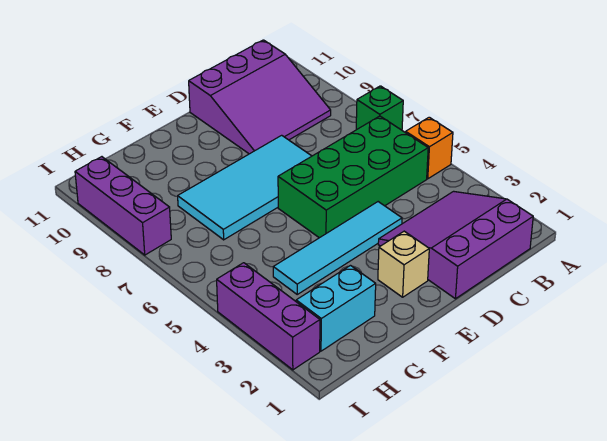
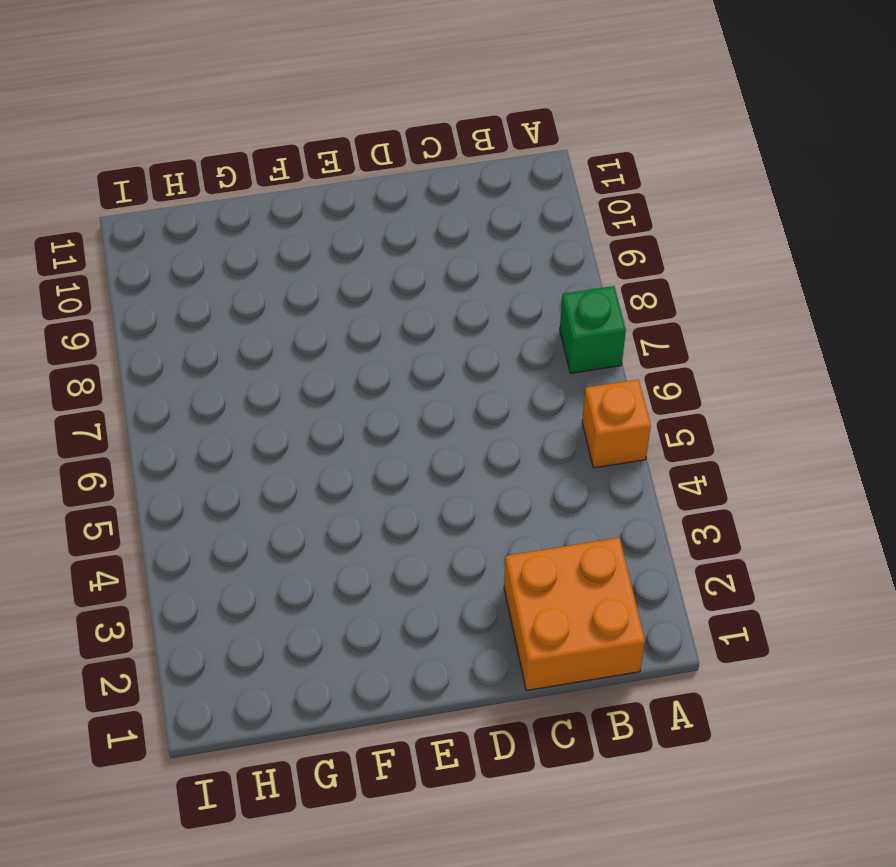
orange brick B1:C2 level 1 -> purple slope B1:D3 level 1 top 1
none -> green brick B5:E6 level 1
none -> purple slope B9:D11 level 1 top 11

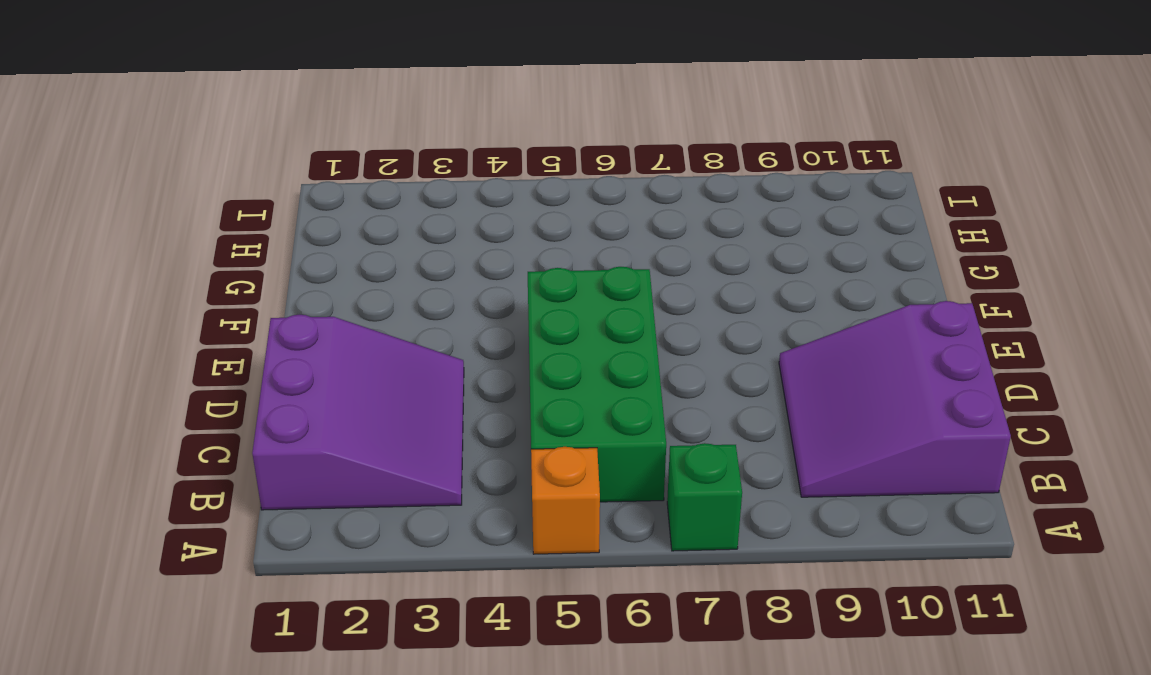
none -> cyan tile D4:G4 level 1
none -> cyan tile D7:G8 level 1

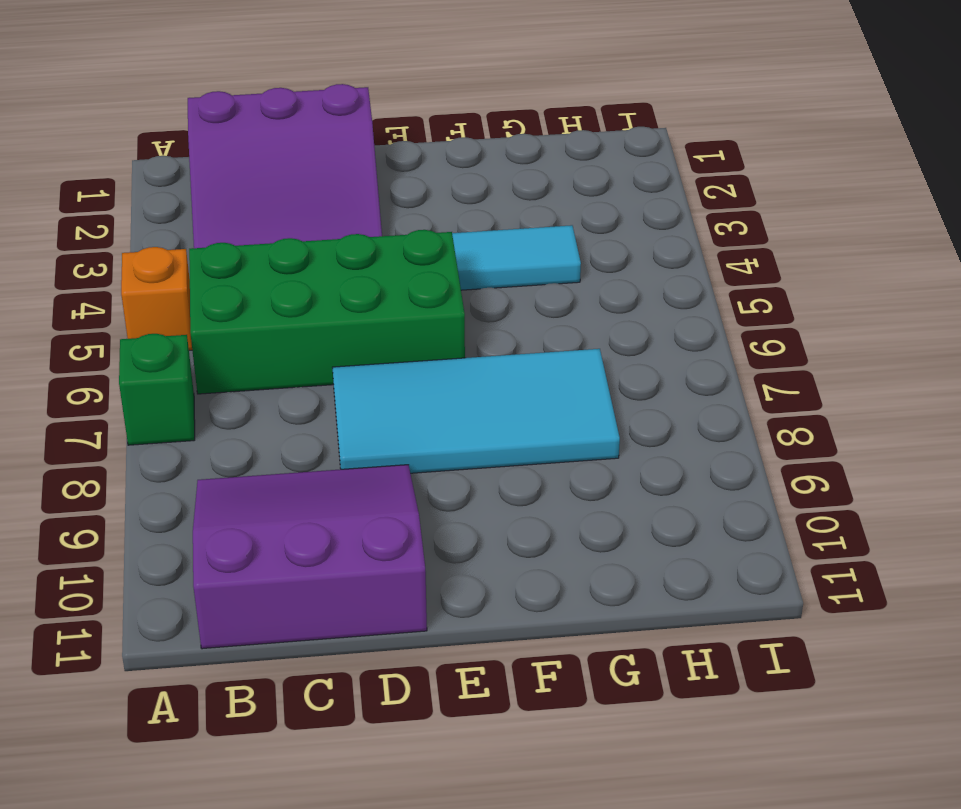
none -> tan brick E2 level 1
none -> cyan brick G2:H2 level 1

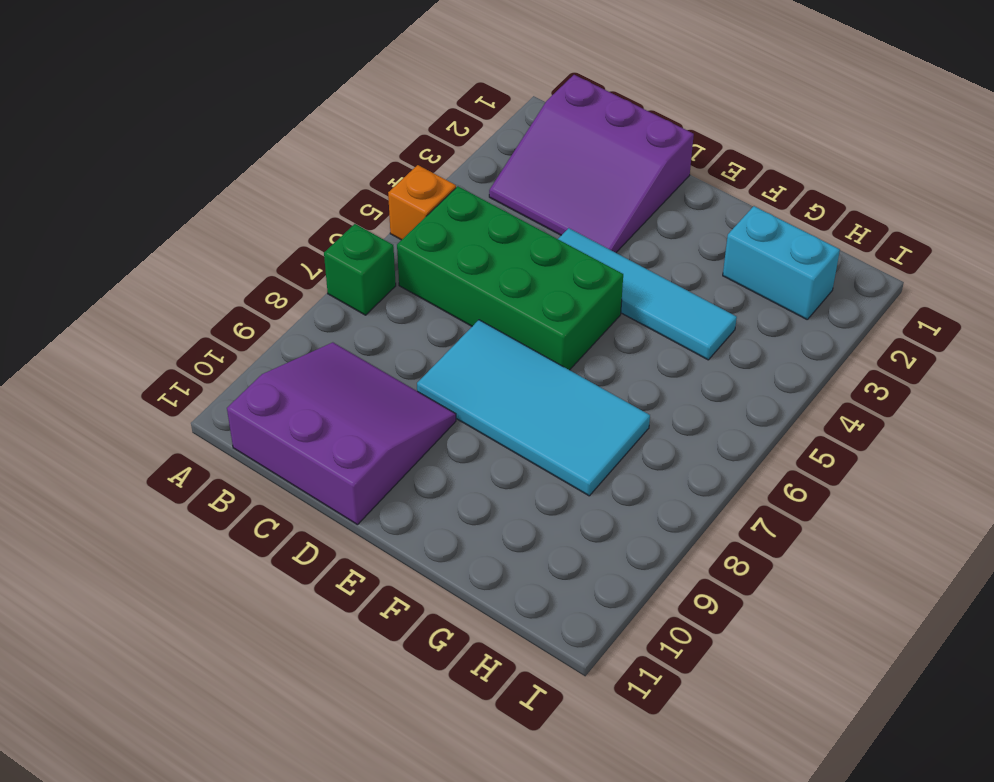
none -> tan brick E2 level 1
none -> purple brick I2:I4 level 1

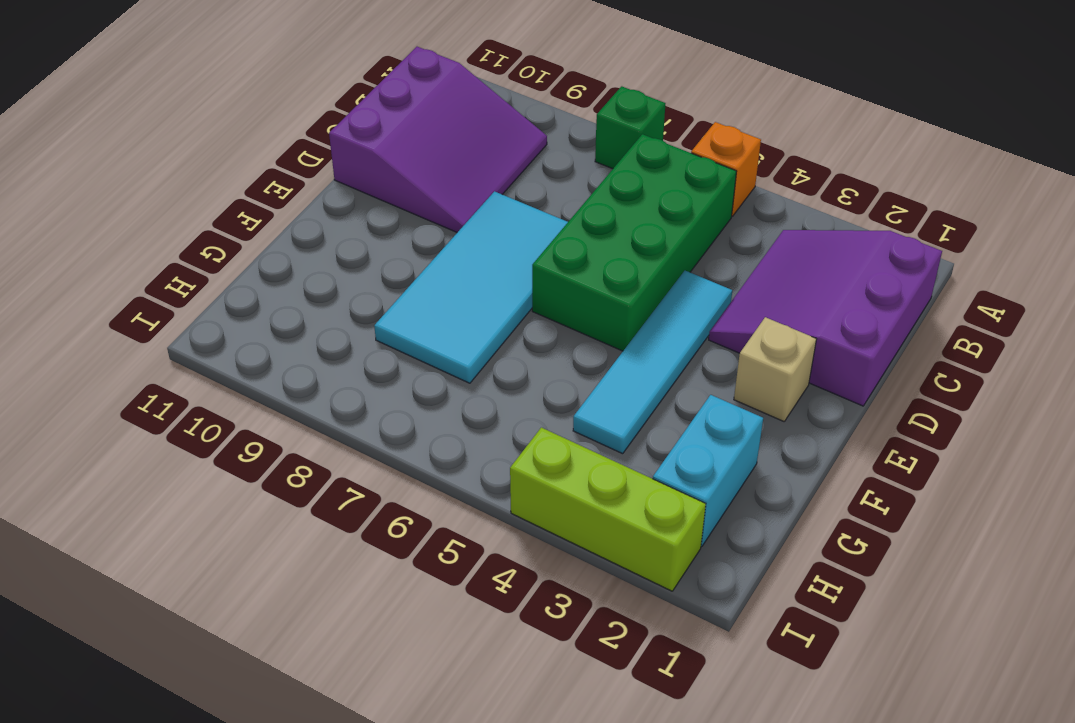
lime brick I2:I4 level 1 -> purple brick I2:I4 level 1
none -> purple brick I8:I10 level 1

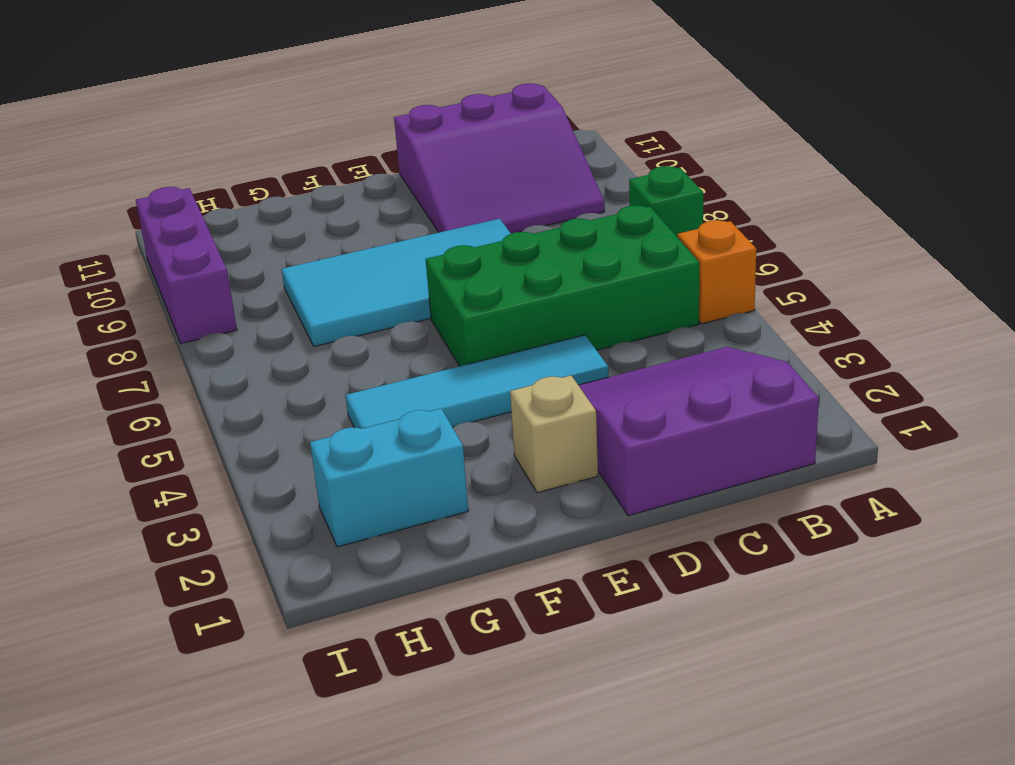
none -> purple brick I2:I4 level 1

